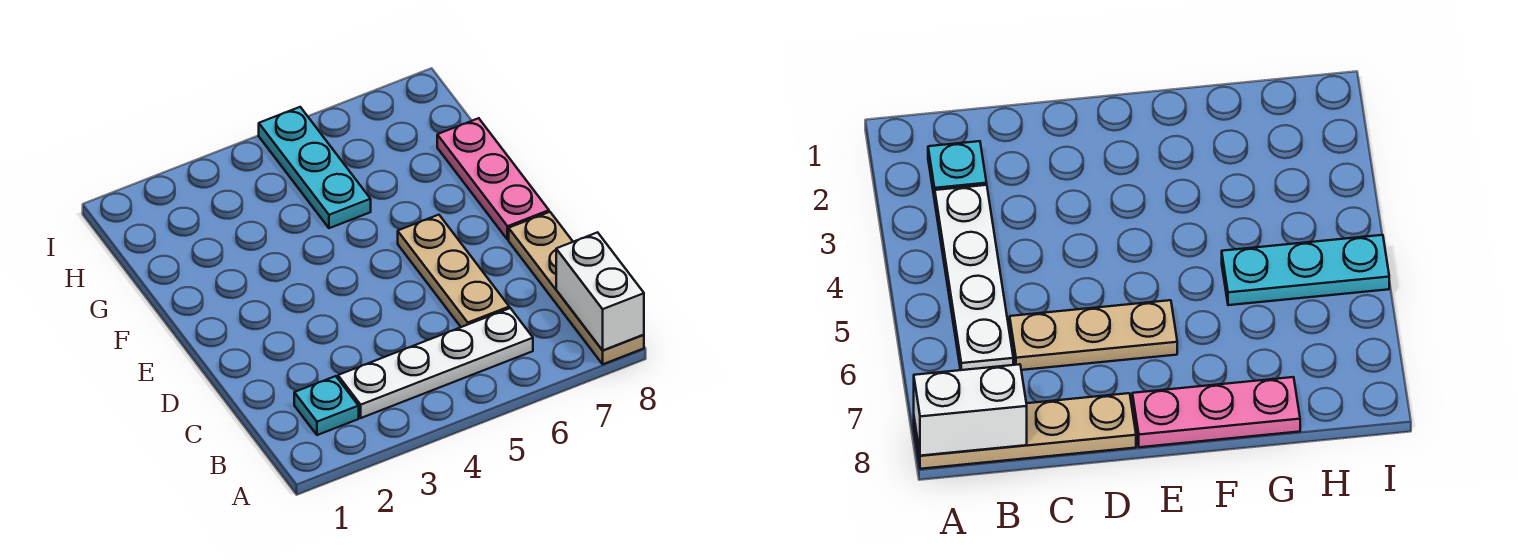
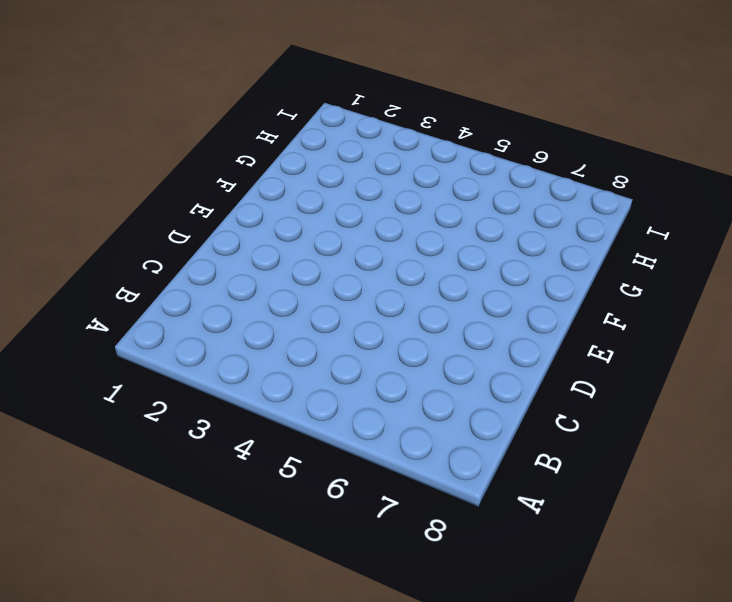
none -> tan plate A8:D8 level 1
none -> cyan plate B2 level 1

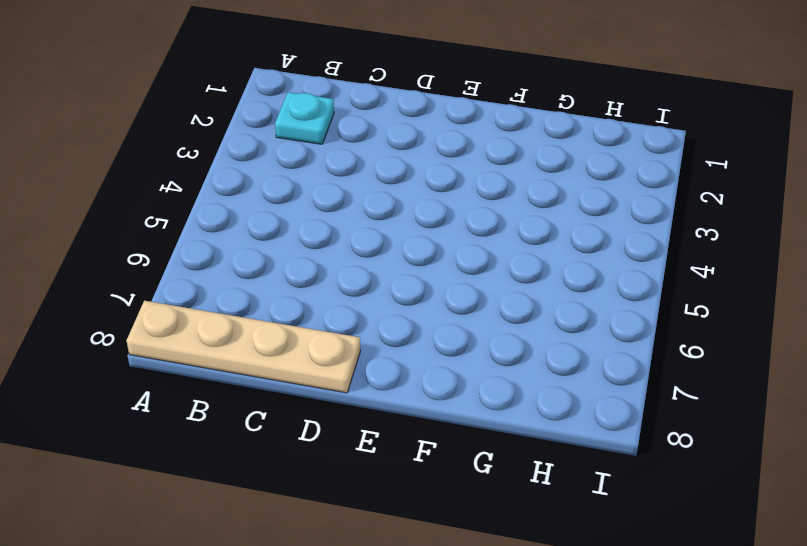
none -> white plate B3:B6 level 1
none -> tan plate C6:E6 level 1

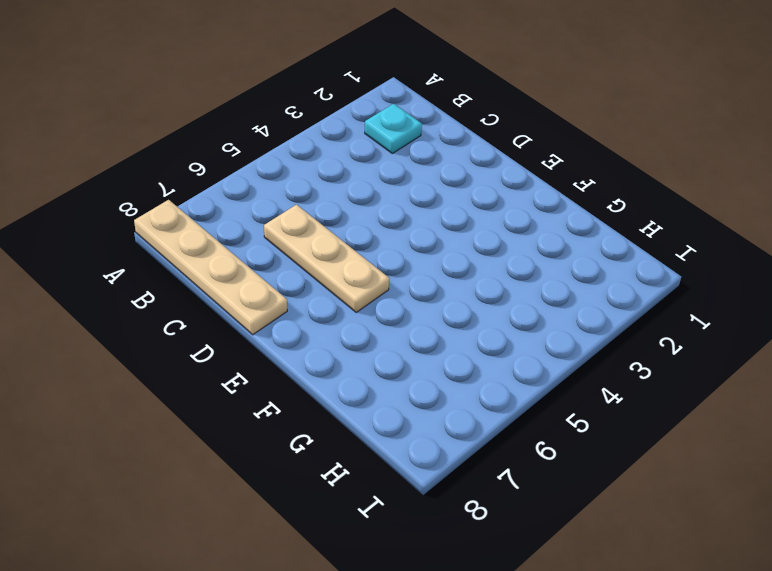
none -> white plate B3:B6 level 1
none -> pink plate E8:G8 level 1

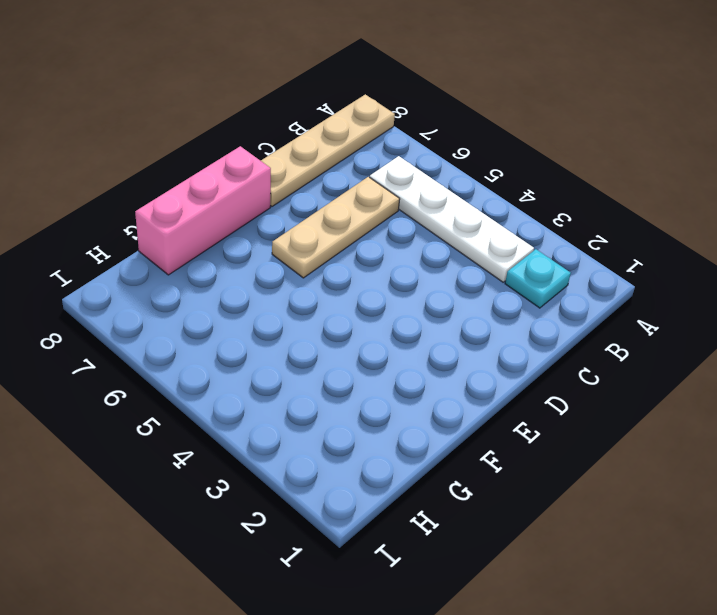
pink brick E8:G8 level 1 -> pink plate E8:G8 level 1
none -> cyan plate G5:I5 level 1
none -> white brick A8:B8 level 2

